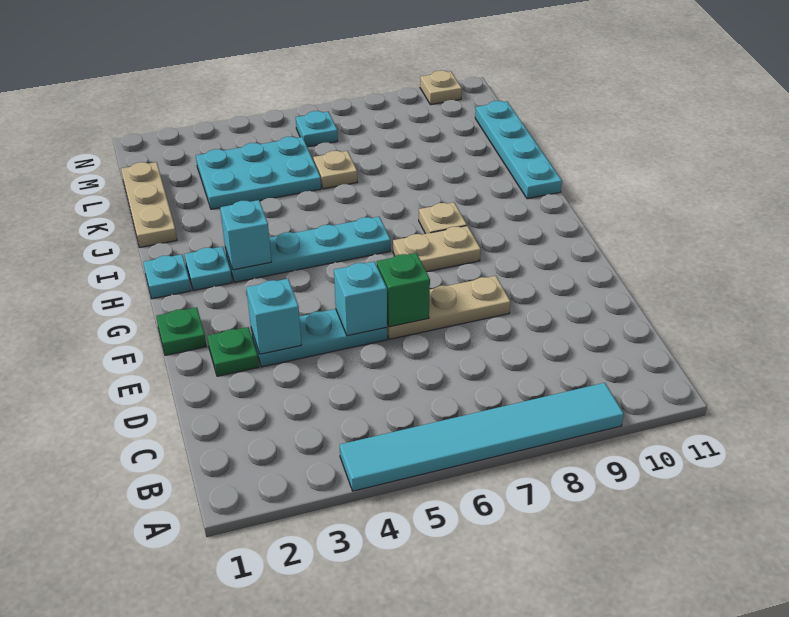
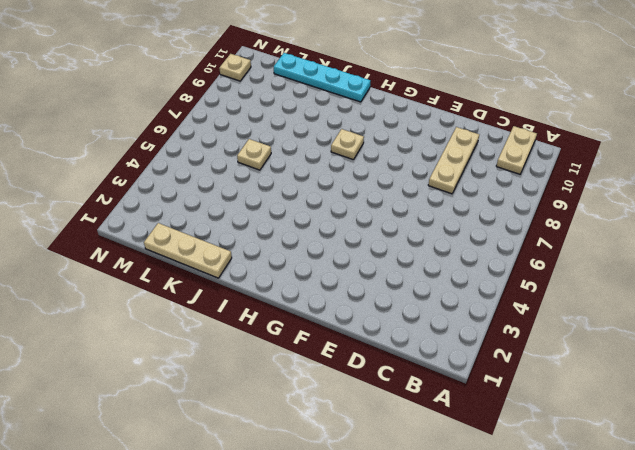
tan plate B10:B11 level 1 -> tan plate G7:G8 level 1
tan plate D8:D10 level 1 -> tan plate E6:E8 level 1
none -> cyan tile A4:A9 level 1
none -> green plate E2 level 1
none -> cyan plate E3:E5 level 1

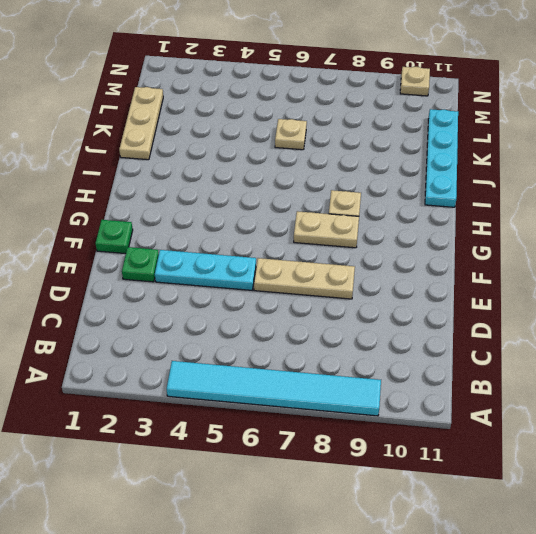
none -> cyan plate H1 level 1
none -> cyan plate H2 level 1
none -> cyan plate H3:H6 level 1

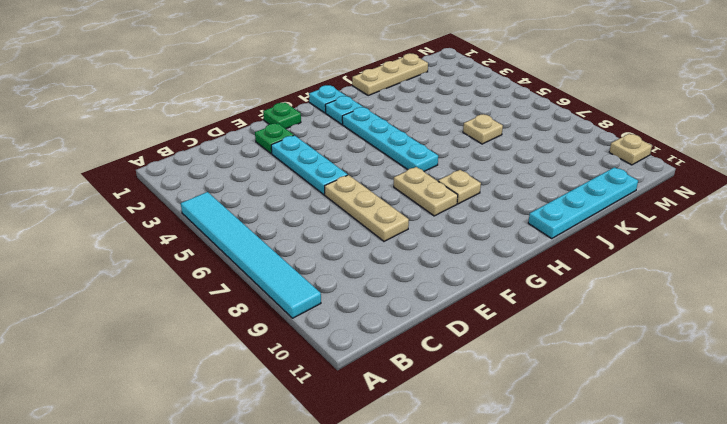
none -> cyan plate K3:L5 level 1
none -> cyan plate M6 level 1
none -> cyan brick E3 level 2

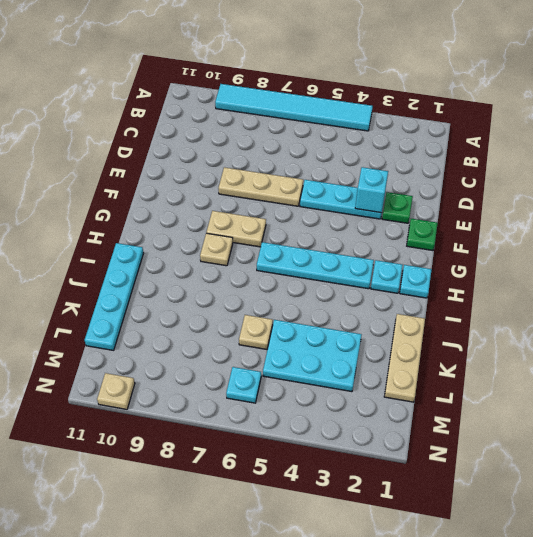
none -> cyan brick E5 level 2
none -> green brick E6 level 2
none -> cyan brick H3 level 2

